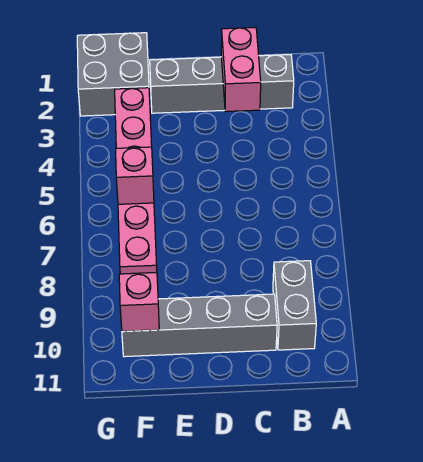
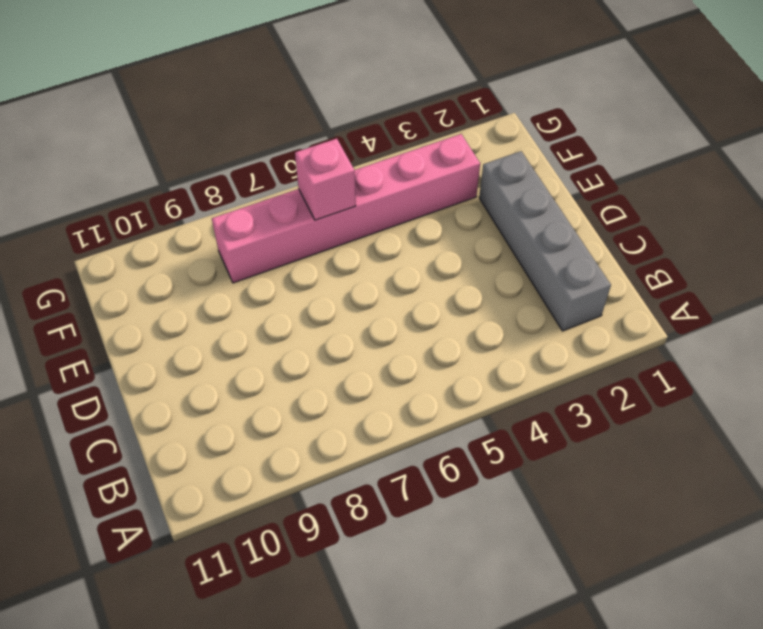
none -> grey brick B9:B10 level 1
none -> grey brick C10:F10 level 1

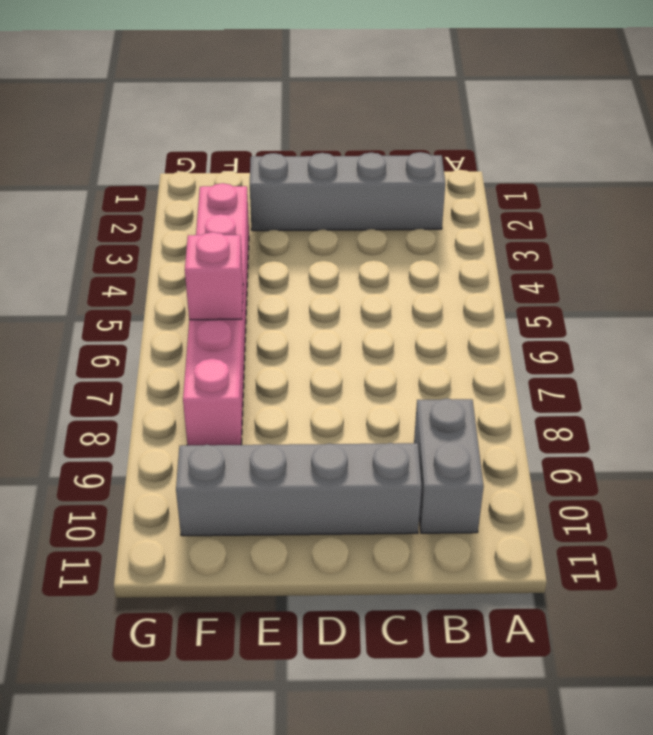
none -> grey brick F1:G2 level 1
none -> pink brick C2:C3 level 2

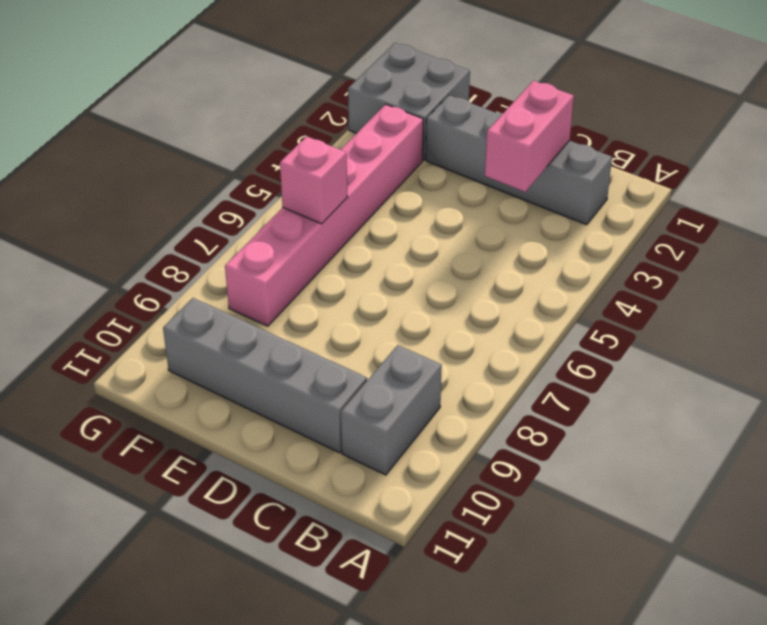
none -> pink brick F10 level 2

